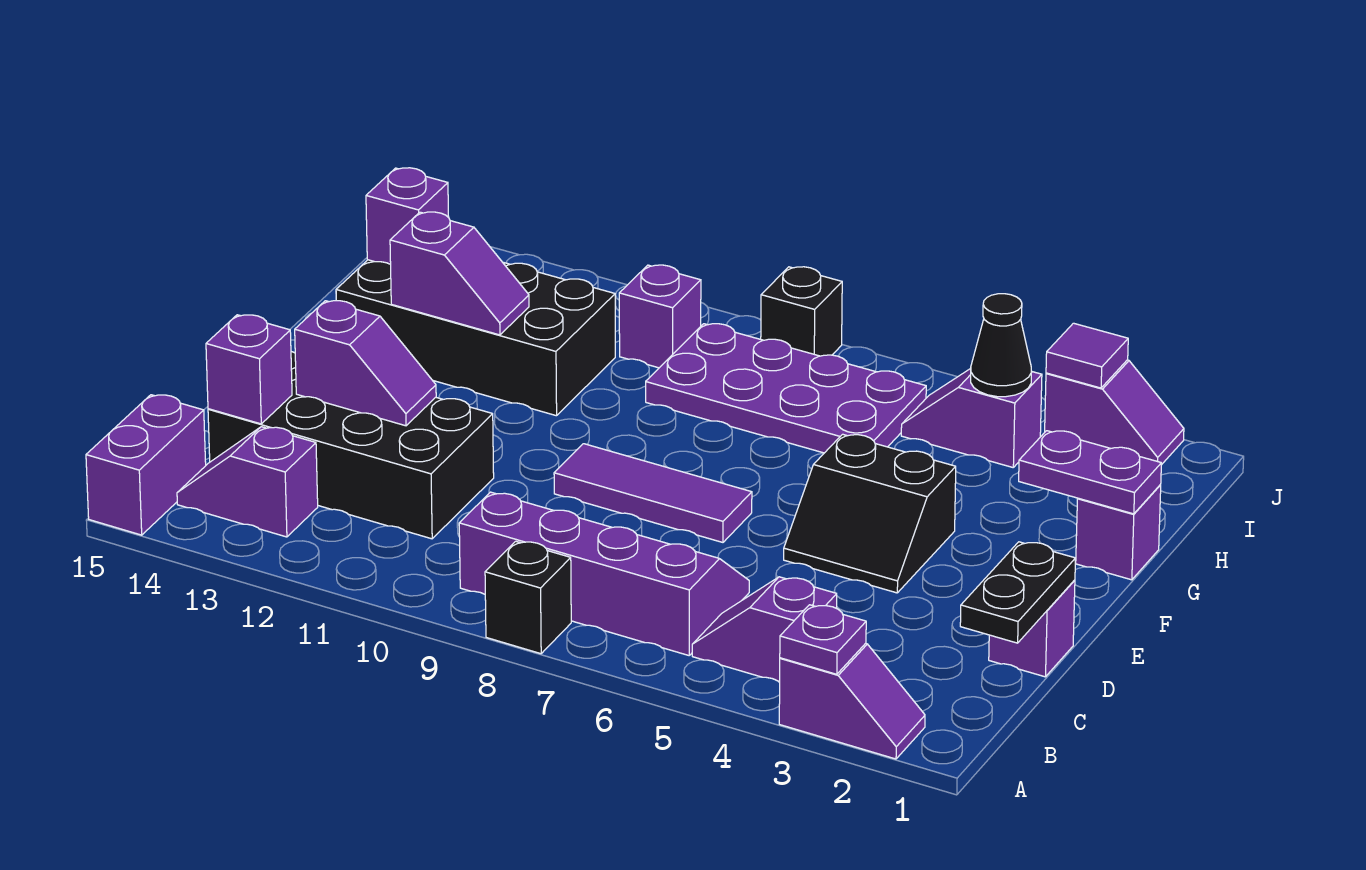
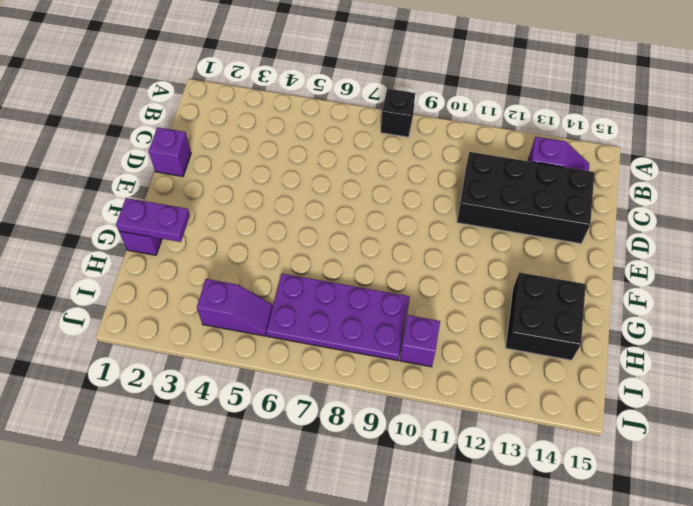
black brick G13:H14 level 1 -> black brick G11:H14 level 1
none -> purple slope A2:A3 level 1 top 3
none -> purple brick A15:B15 level 1
none -> purple slope B4:B5 level 1 top 4

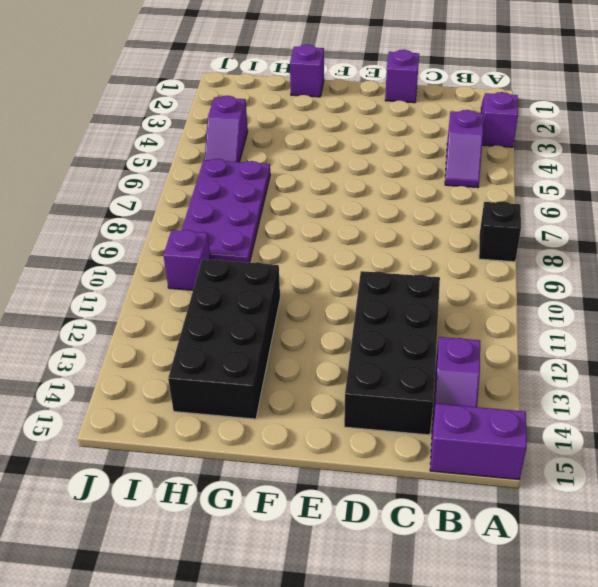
none -> purple slope B6:C9 level 1 top B
none -> black slope E4:F5 level 1 top F
none -> purple tile E7:E9 level 1

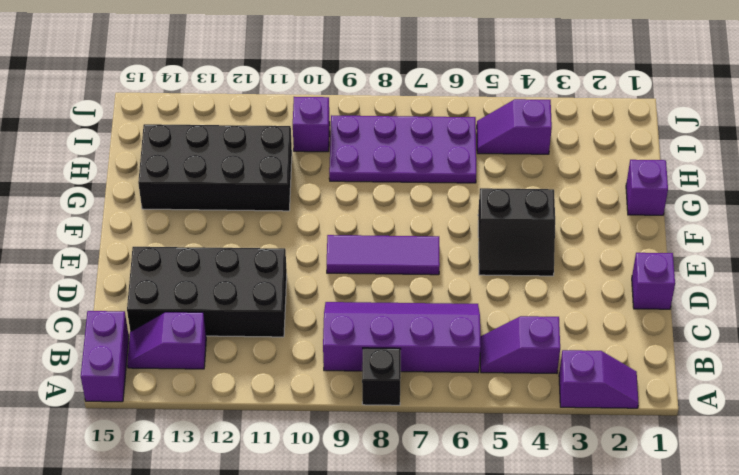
none -> purple slope J2:J3 level 1 top 3
none -> black brick J8 level 1
none -> purple plate A3 level 2

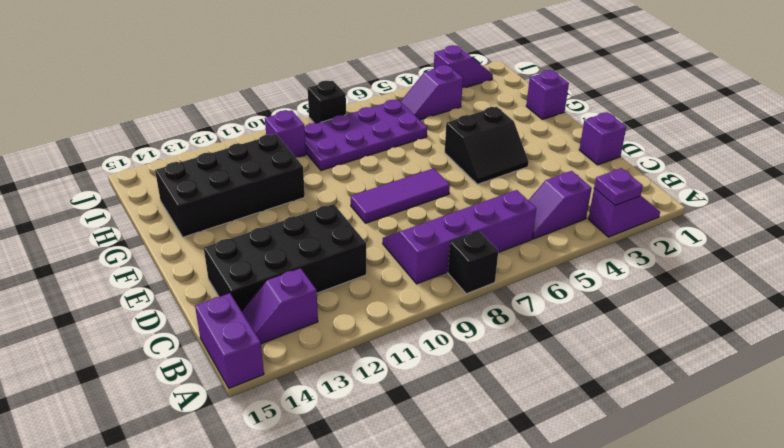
none -> black plate C1:D1 level 2
none -> purple brick C14 level 2
none -> purple slope D12:D13 level 2 top 13

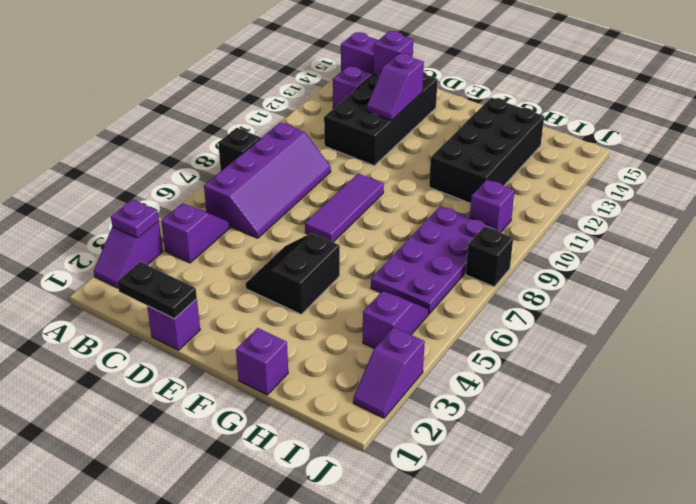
none -> purple plate G1:G2 level 2
none -> purple slope G12:G13 level 2 top 13
none -> purple brick H14 level 2

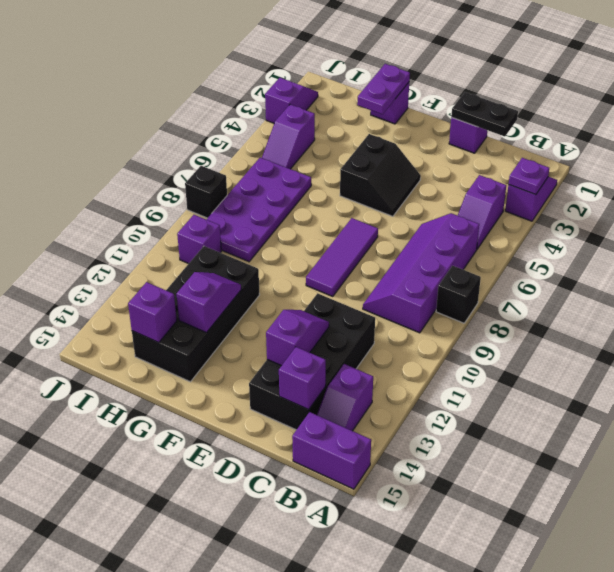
none -> black cone I4 level 2
none -> purple tile J3 level 2

